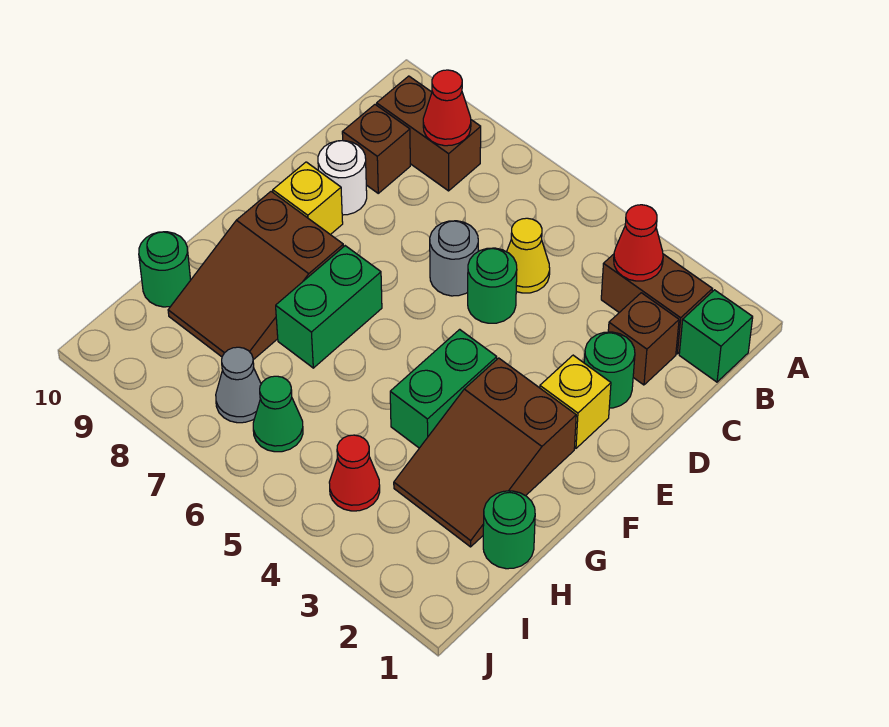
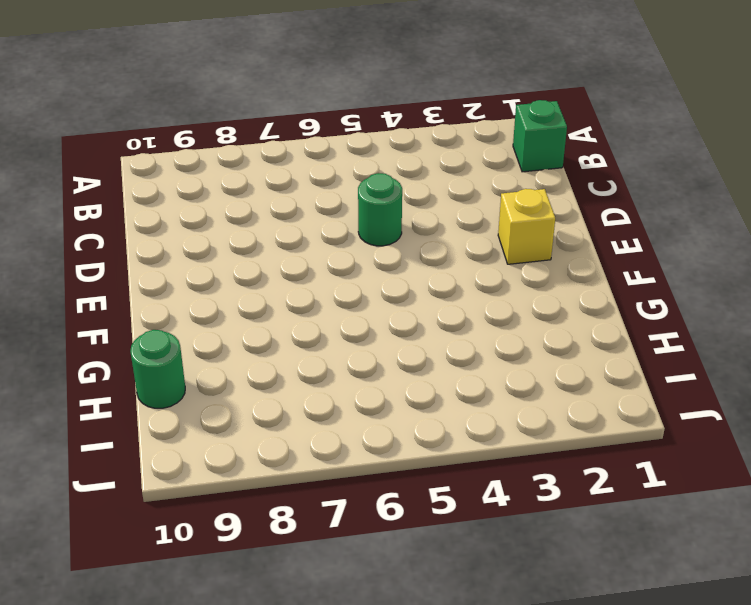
none -> brown brick B2:B3 level 1
none -> brown brick B8:B9 level 1
none -> brown brick C2 level 1

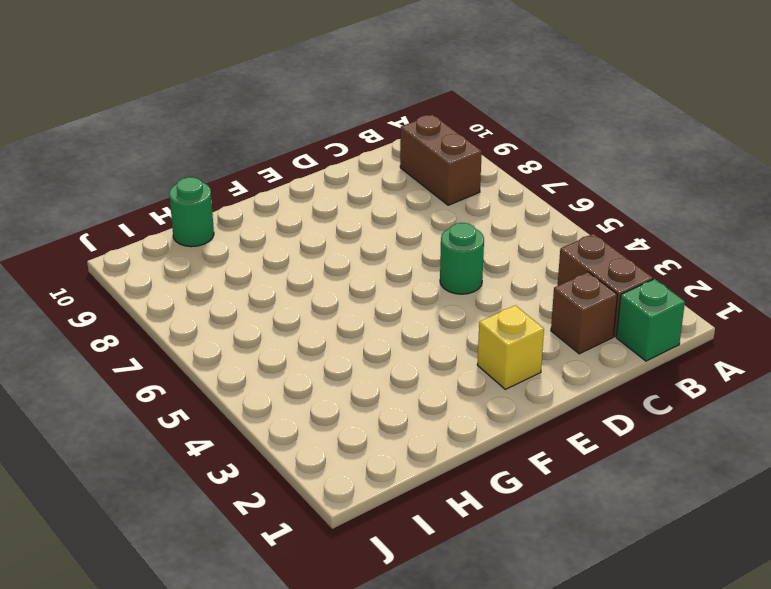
none -> yellow cone C5 level 1
none -> brown brick C9 level 1
none -> green round brick D2 level 1

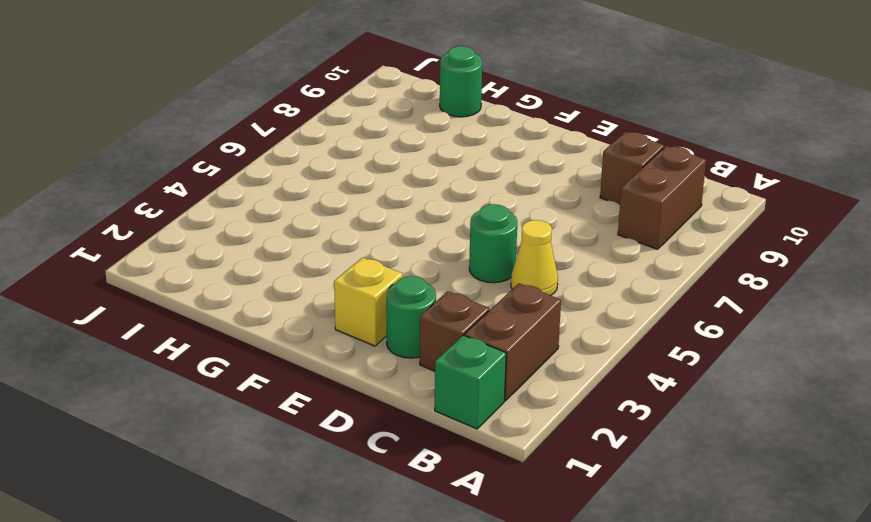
none -> grey round brick D6 level 1
none -> white round brick D9 level 1
none -> yellow brick E9 level 1

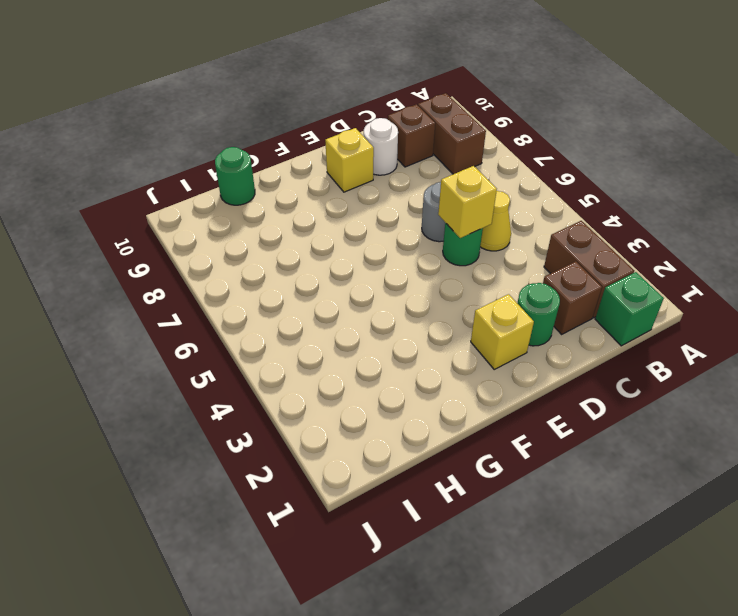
yellow brick D5 level 2 -> none
none -> brown slope F2:H3 level 1 top F
none -> green brick F4:G4 level 1
none -> green brick F7:G7 level 1

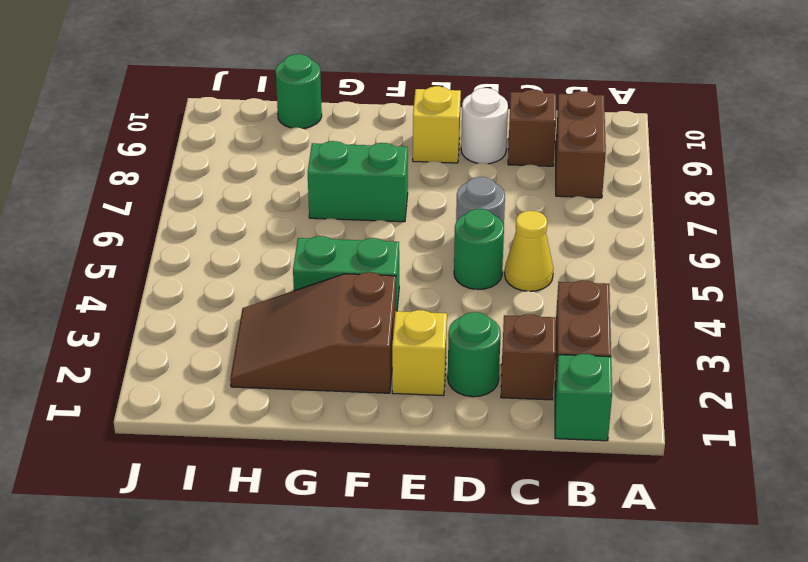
none -> brown slope F8:H9 level 1 top F
none -> green round brick H1 level 1
none -> red cone I4 level 1

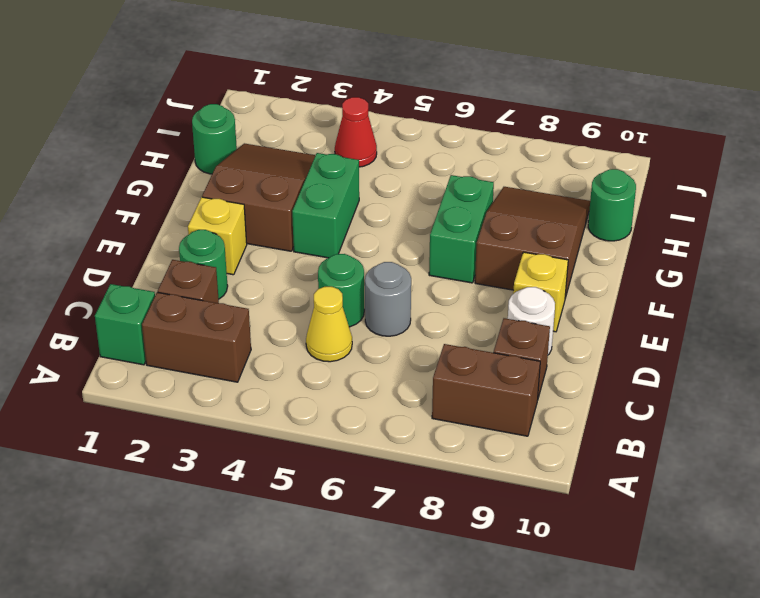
none -> green cone I6 level 1
none -> grey cone I7 level 1
none -> red cone B3 level 2

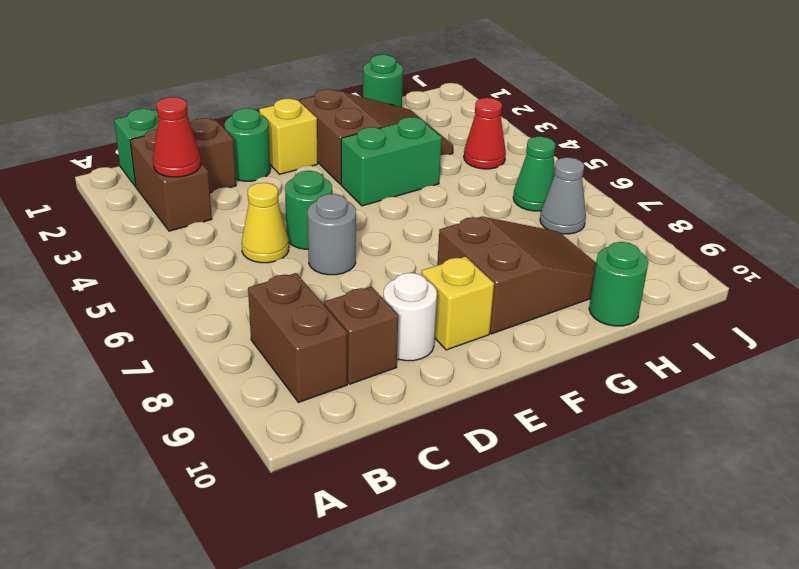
none -> green brick F7:G7 level 1
none -> red cone B8 level 2

